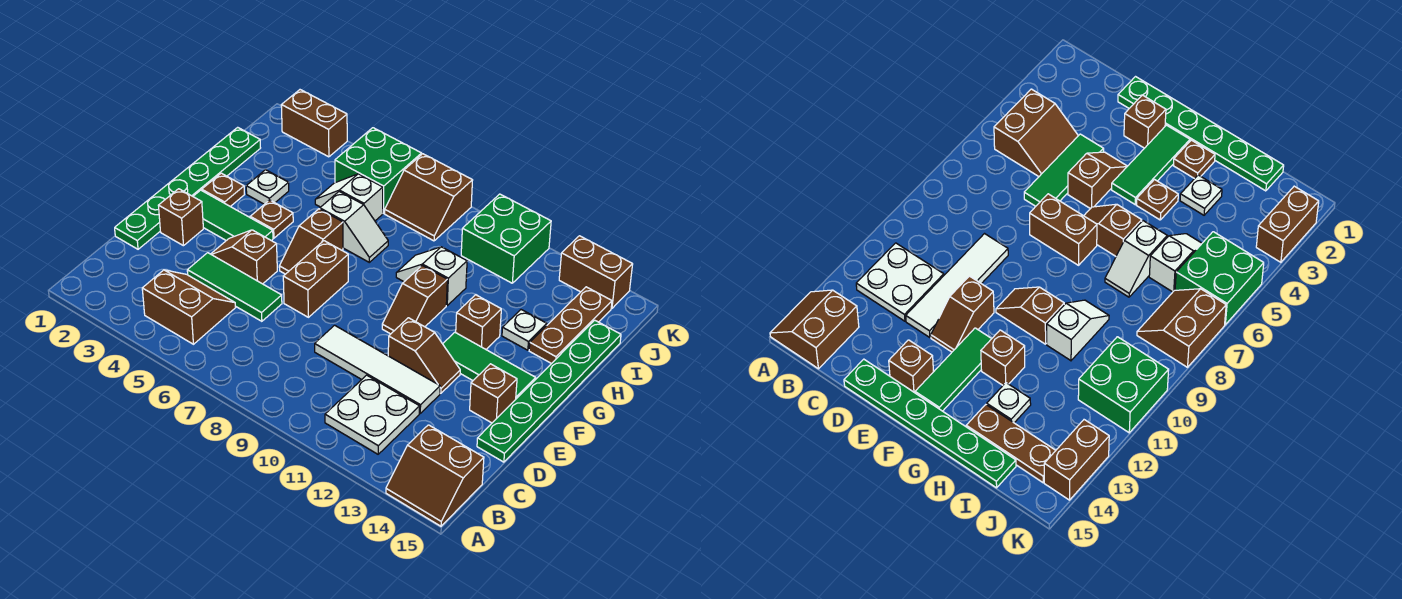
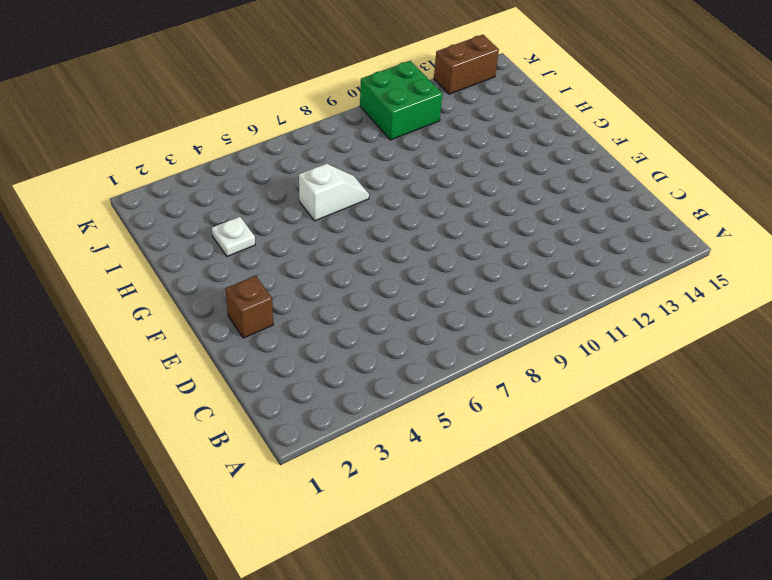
none -> brown slope A14:B15 level 1 top B
none -> brown slope B4:C5 level 1 top B
none -> white plate B11:C12 level 1
none -> green plate D1:I1 level 1

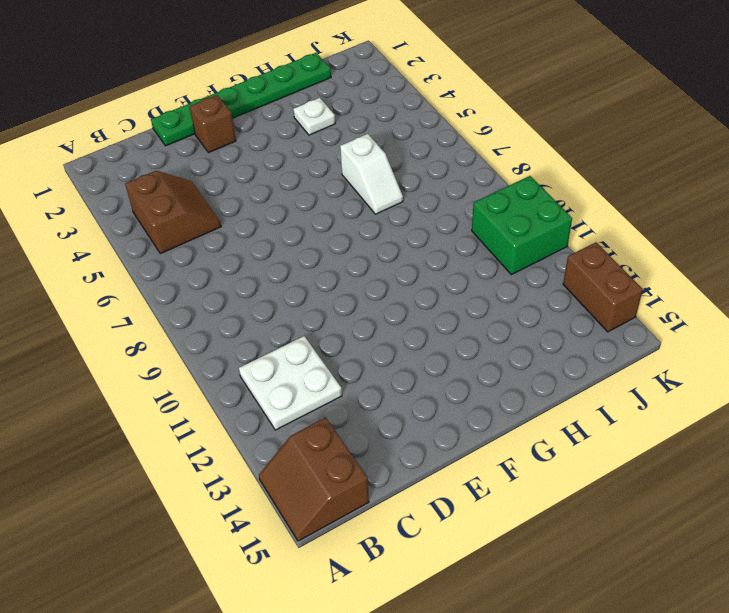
none -> green tile D4:D6 level 1
none -> white tile D9:D12 level 1
none -> green plate D15:I15 level 1
none -> brown slope E4:E5 level 1 top 5

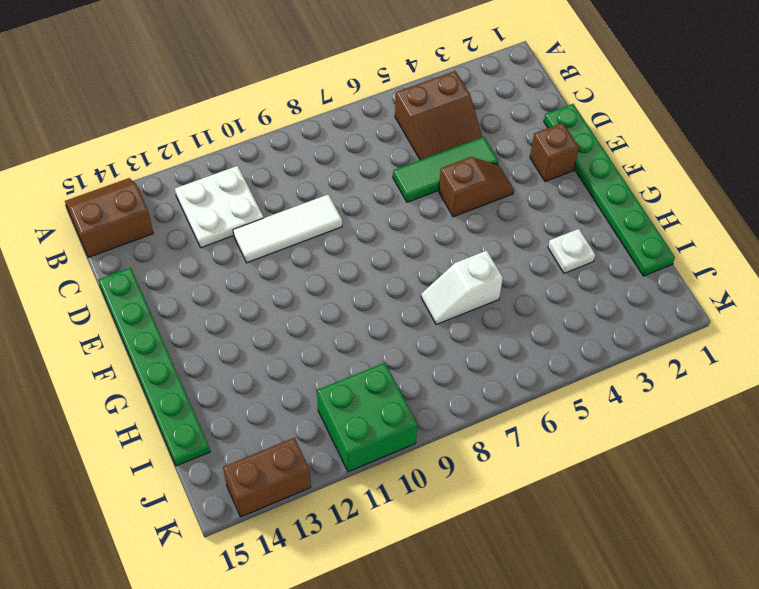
white tile D9:D11 level 1 -> white tile D9:D12 level 1
none -> brown brick E7:F7 level 1
none -> brown slope E11:E12 level 1 top 11
none -> brown brick E14 level 1
none -> green tile F2:F4 level 1

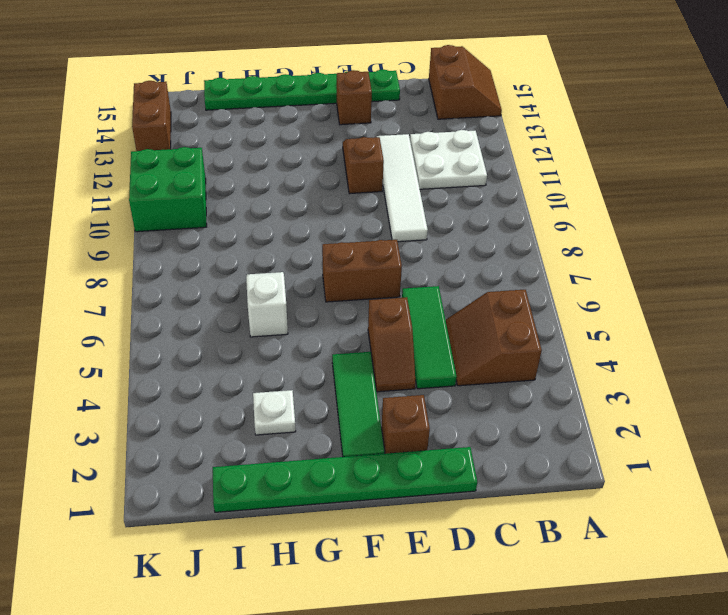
none -> brown slope F6:G6 level 1 top G
none -> brown slope F10:G10 level 1 top G
none -> green tile F12:F14 level 1
none -> brown plate G2 level 1

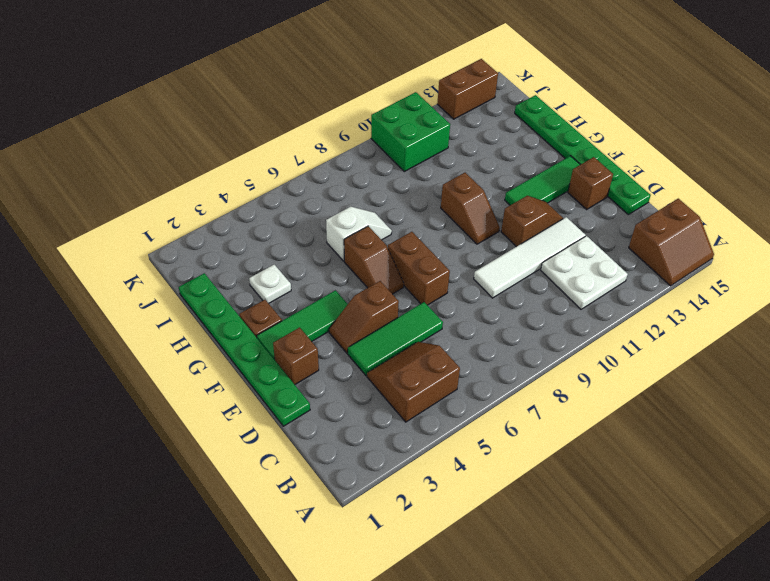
none -> brown plate G4 level 1
none -> brown brick G12 level 1
none -> white slope H9:H10 level 1 top 10
none -> white plate H13 level 1

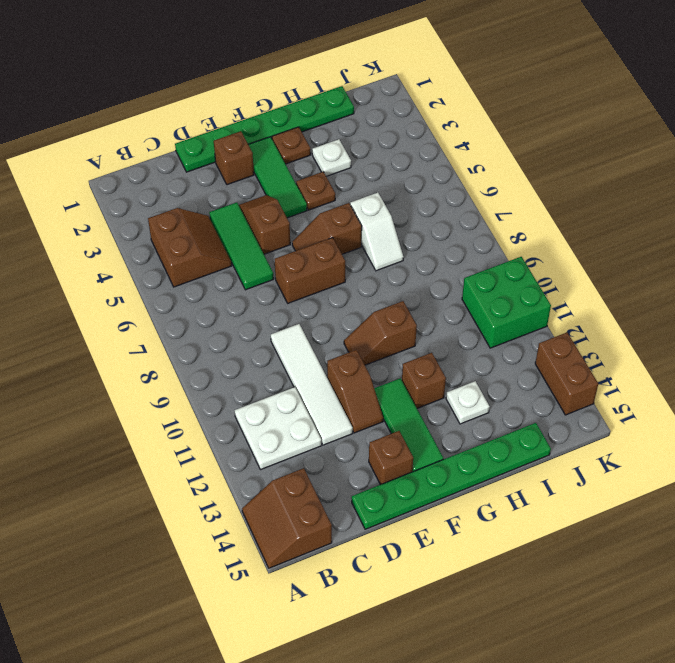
none -> white slope H9:H10 level 1 top 10
none -> brown plate H14:J14 level 1
none -> white slope I5:I6 level 1 top 6
none -> green brick J5:K6 level 1

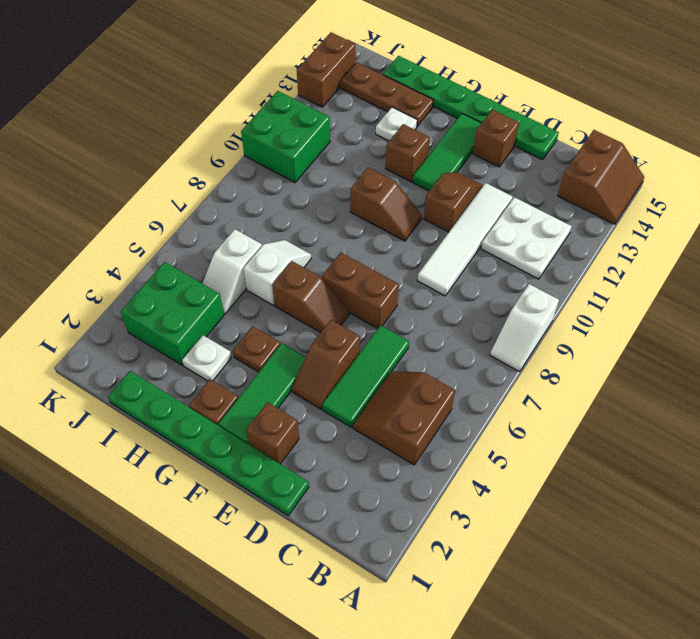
white slope A8:A9 level 1 top 9 -> white slope H9:H10 level 1 top 10
green brick I3:J4 level 1 -> green brick J5:K6 level 1
none -> brown slope J7:K8 level 1 top K
none -> brown brick K2:K3 level 1

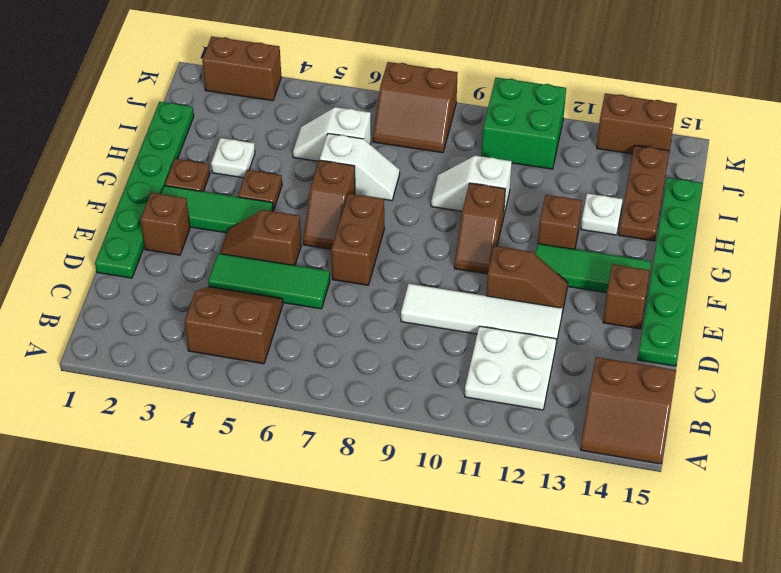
none -> green brick J5:K6 level 1

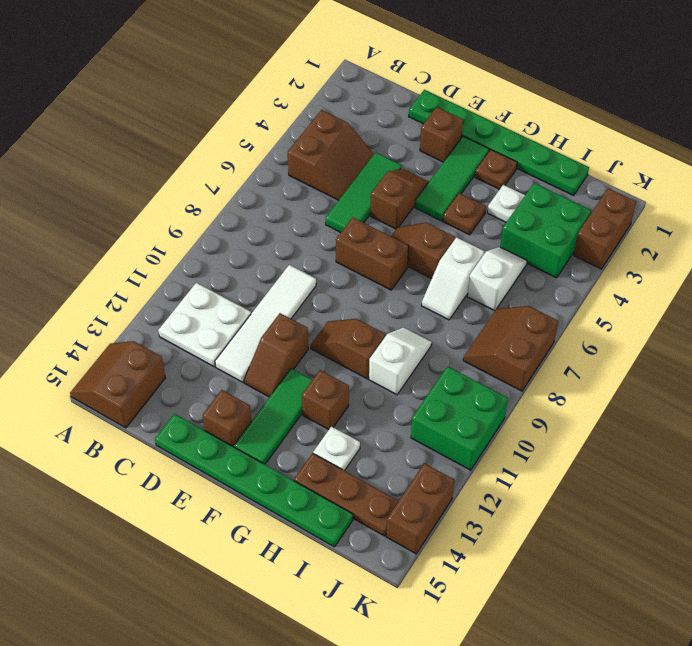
green brick I3:J4 level 1 -> green brick J5:K6 level 1

